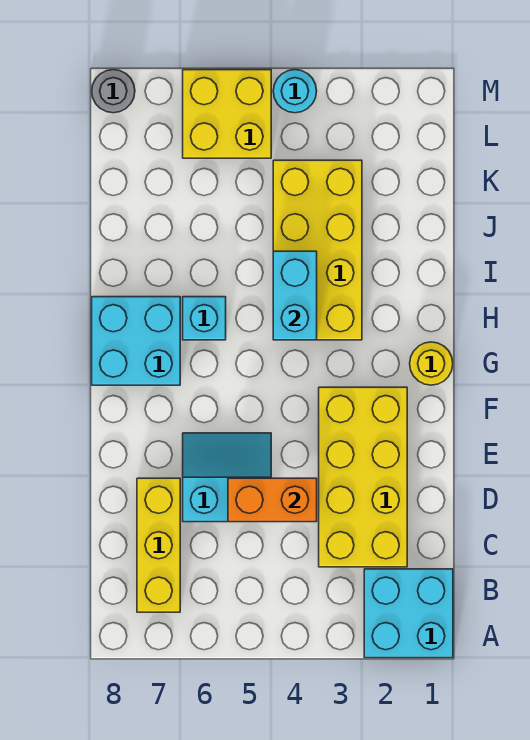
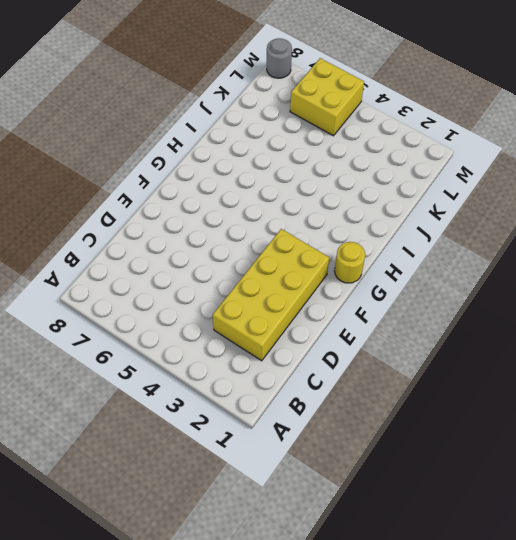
none -> cyan brick A1:B2 level 1
none -> yellow brick B7:D7 level 1
none -> cyan slope D5:E6 level 1 top D

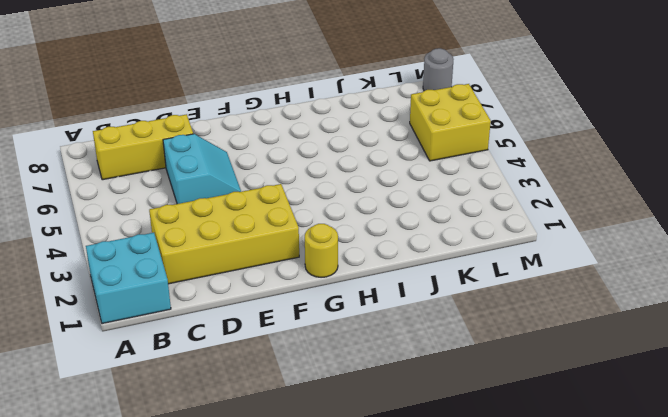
none -> cyan brick G7:H8 level 1
none -> yellow brick H3:K4 level 1
none -> cyan brick H6 level 1

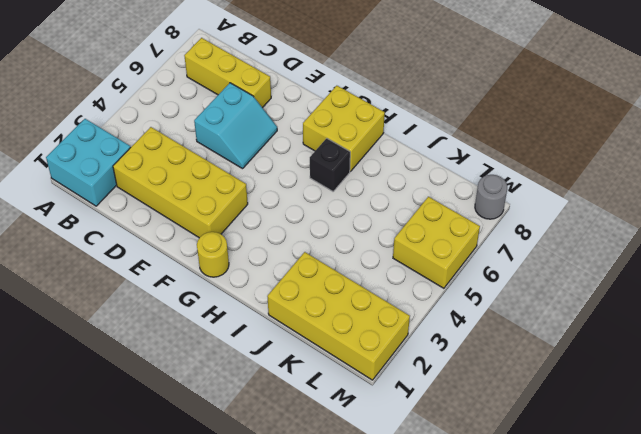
yellow brick G7:H8 level 1 -> cyan brick G7:H8 level 1
black brick H6 level 1 -> cyan brick H6 level 1
yellow brick J1:M2 level 1 -> yellow brick H3:K4 level 1
none -> cyan round brick M4 level 1
none -> orange brick D4:D5 level 2
none -> cyan brick H4:I4 level 2

